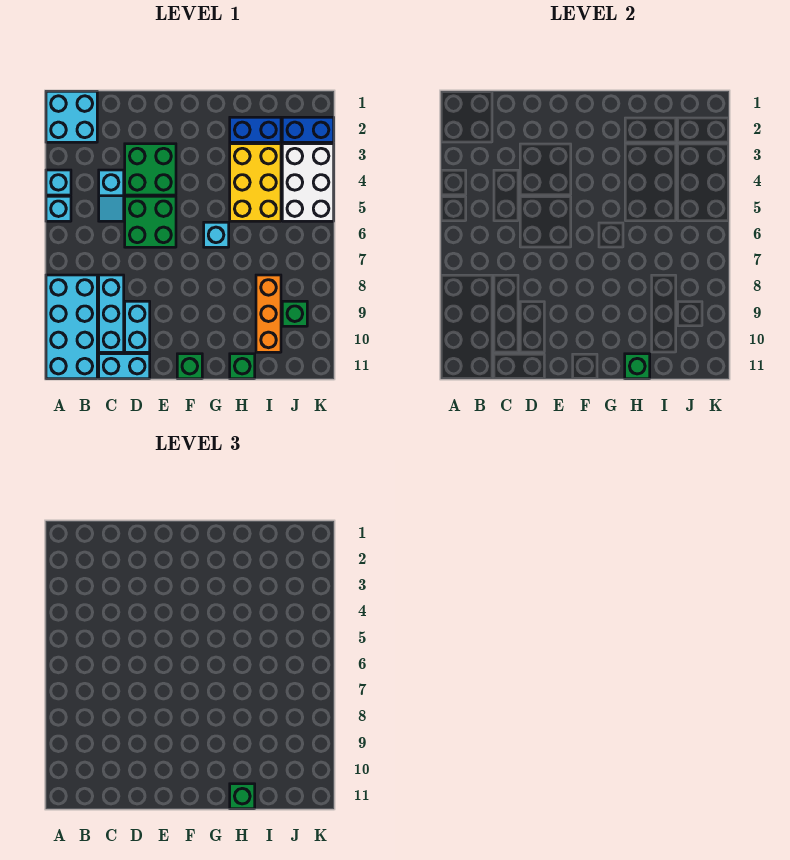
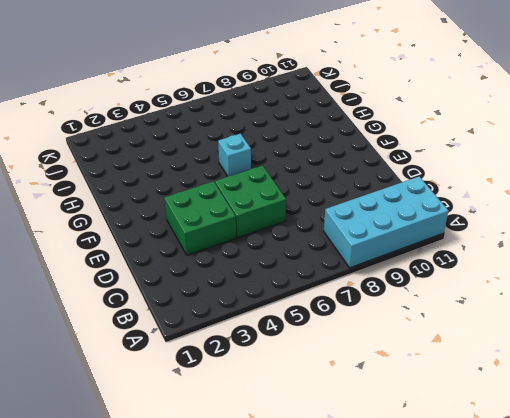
none -> cyan brick A1:B2 level 1
none -> cyan brick A4 level 1
none -> cyan brick A5 level 1

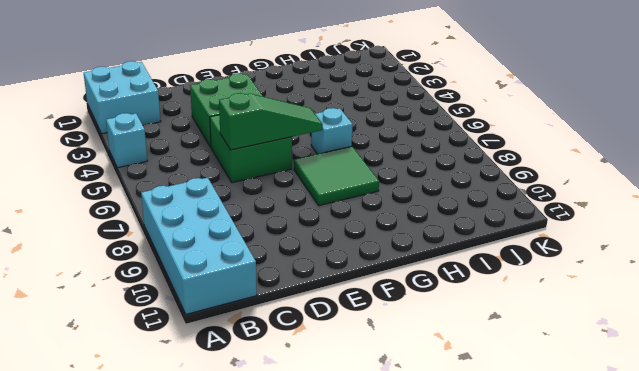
green slope D6:F6 level 2 top D -> none
green tile F7:G8 level 1 -> none
none -> cyan brick A5 level 1
none -> cyan slope C4:C5 level 1 top 4
none -> cyan brick C8:C10 level 1

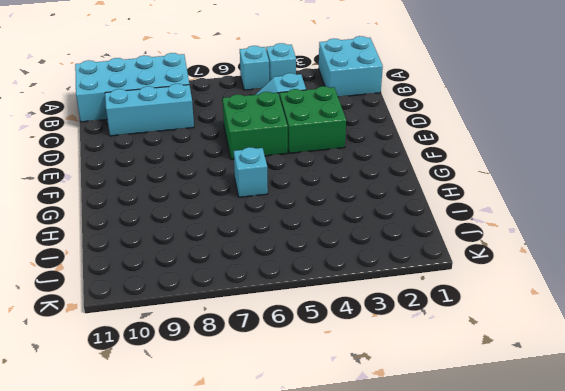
none -> cyan brick C11:D11 level 1
none -> cyan brick D9:D10 level 1
none -> green brick F11 level 1

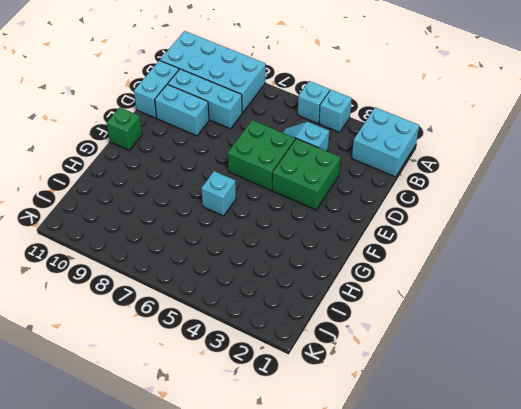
none -> blue brick H2:I2 level 1
none -> yellow brick H3:I5 level 1
none -> green brick H11 level 1

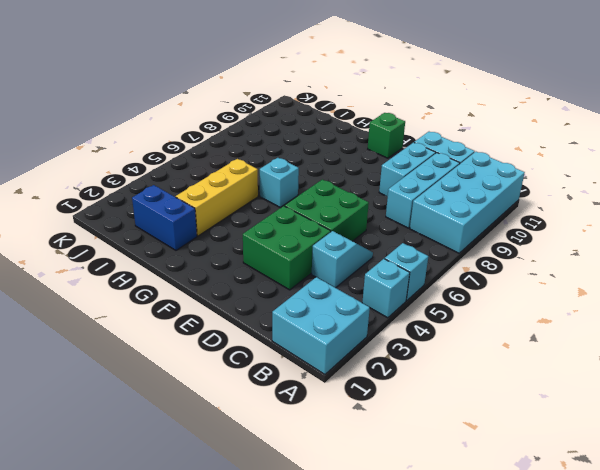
yellow brick H3:H5 level 1 -> yellow brick H3:I5 level 1
none -> green brick H11 level 1
none -> orange brick I8:I10 level 1
none -> blue brick J2:K2 level 1

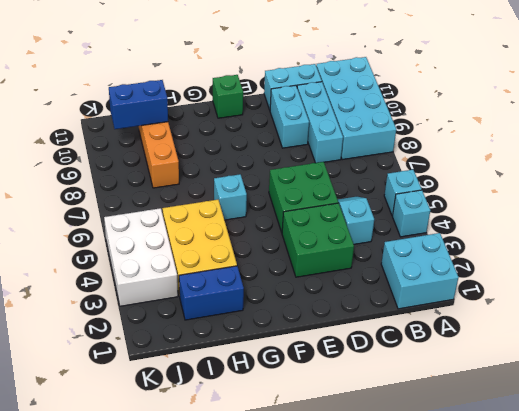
blue brick I10:J10 level 2 -> blue brick J2:K2 level 1
none -> green brick H11 level 1
none -> green brick J9 level 1
none -> green brick H11 level 2

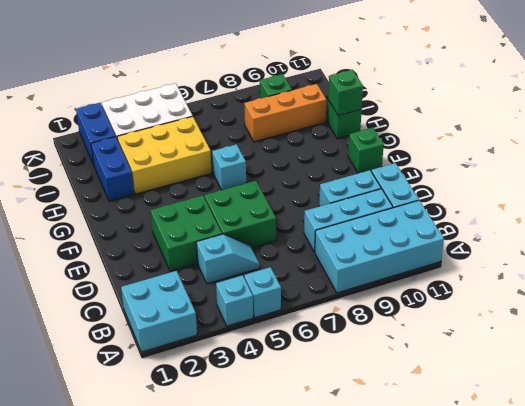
none -> green brick H11 level 3

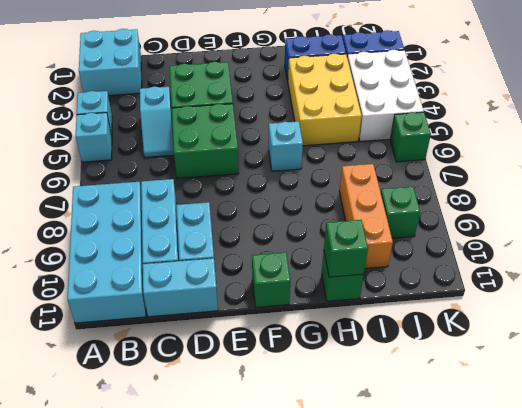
green brick K6 level 1 -> green brick H11 level 3

